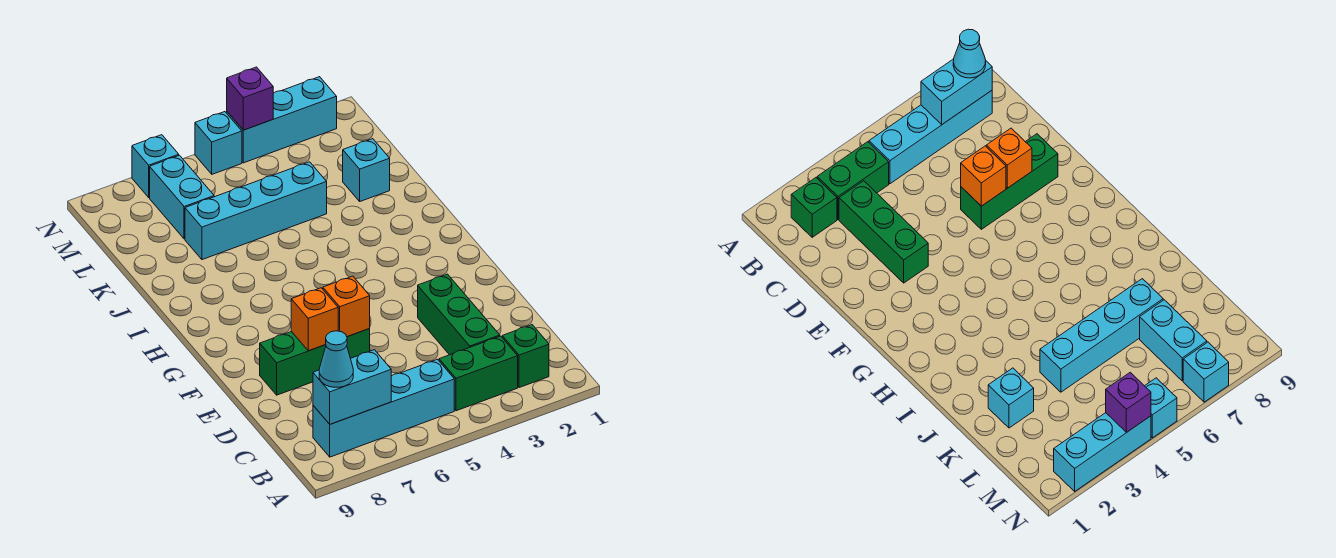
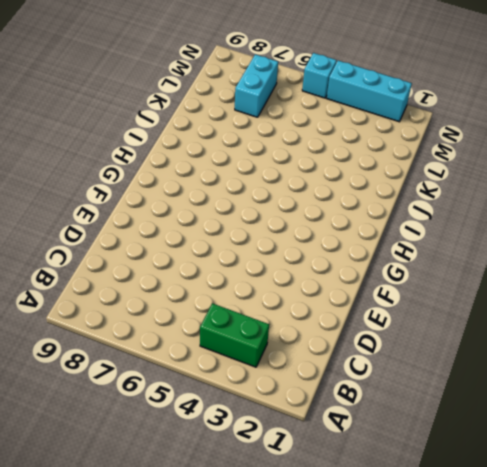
none -> green brick B2 level 1
none -> cyan brick B5:B8 level 1
none -> green brick C3:E3 level 1

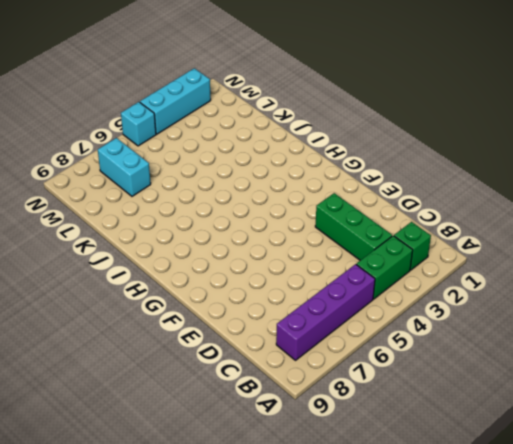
purple brick B5:B8 level 1 -> cyan brick B5:B8 level 1
none -> green brick E6:E8 level 1
none -> cyan brick K2 level 1
none -> cyan brick K4:K7 level 1

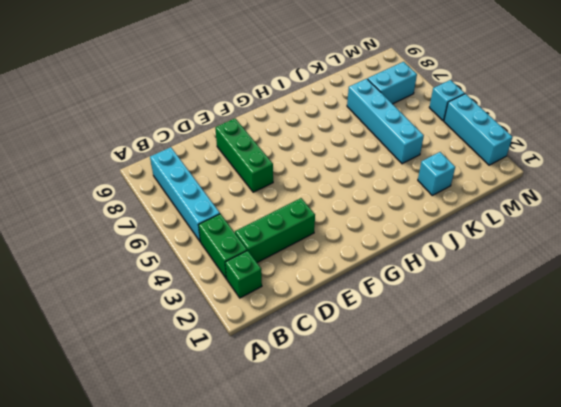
none -> cyan brick N7 level 1
none -> cyan brick B7:B8 level 2
none -> orange brick E6 level 2

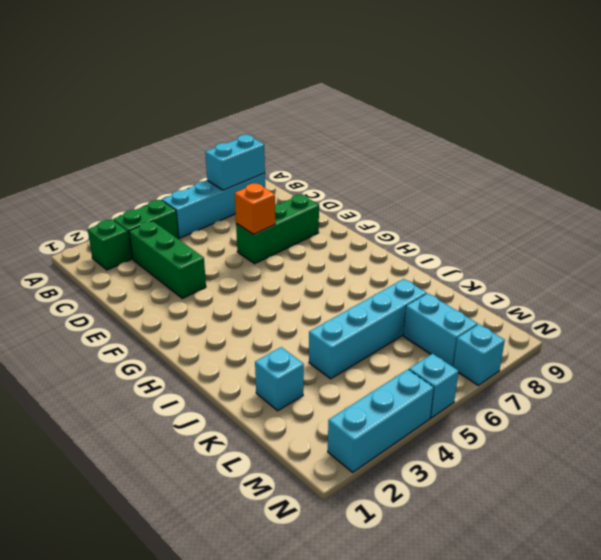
none -> orange brick E7 level 2
none -> purple brick N4 level 2
none -> cyan cone B8 level 3

